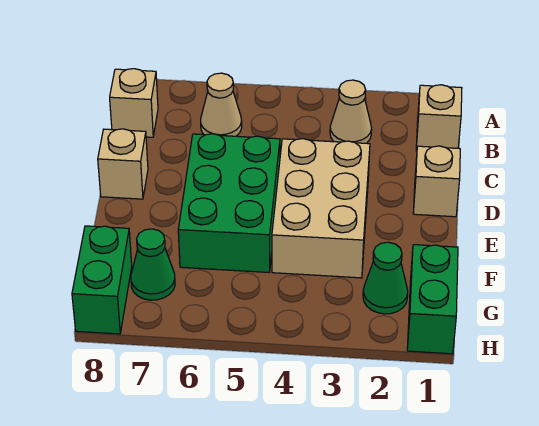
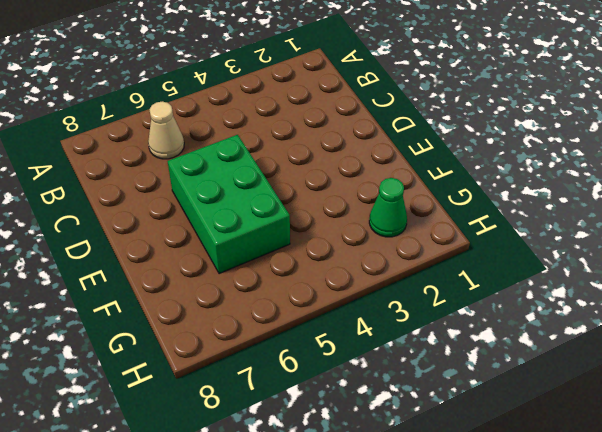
none -> tan brick B1 level 1
none -> tan cone B3 level 1
none -> tan brick B8 level 1

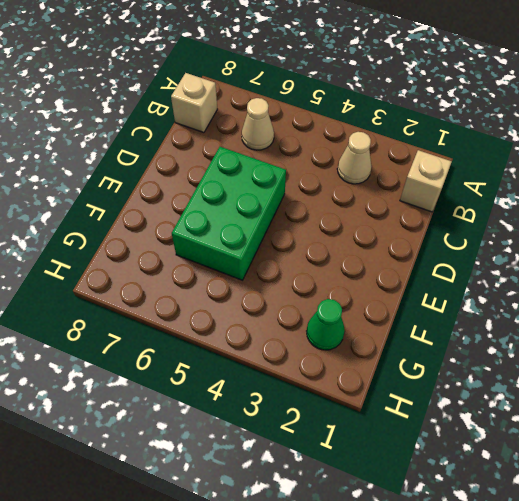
none -> tan brick D1 level 1
none -> tan brick D3:F4 level 1
none -> tan brick D8 level 1

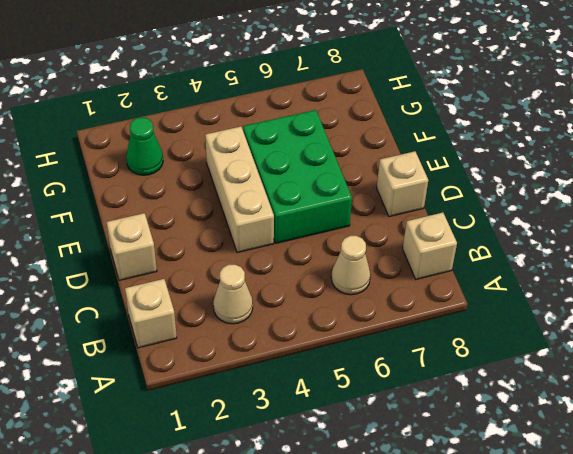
tan brick D4:F4 level 1 -> tan brick D3:F4 level 1
none -> green brick G1:H1 level 1
none -> green cone G7 level 1
none -> green brick G8:H8 level 1

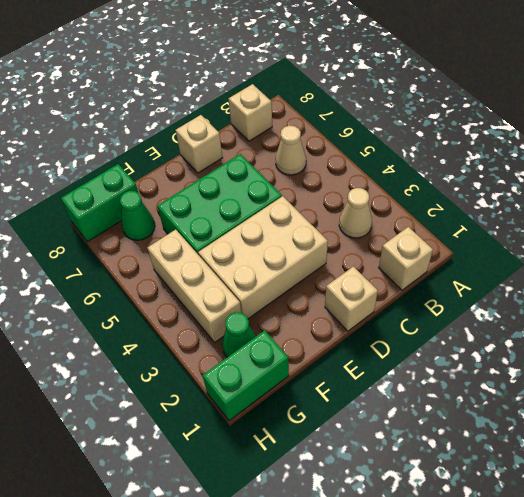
tan brick G3:G5 level 1 -> none

